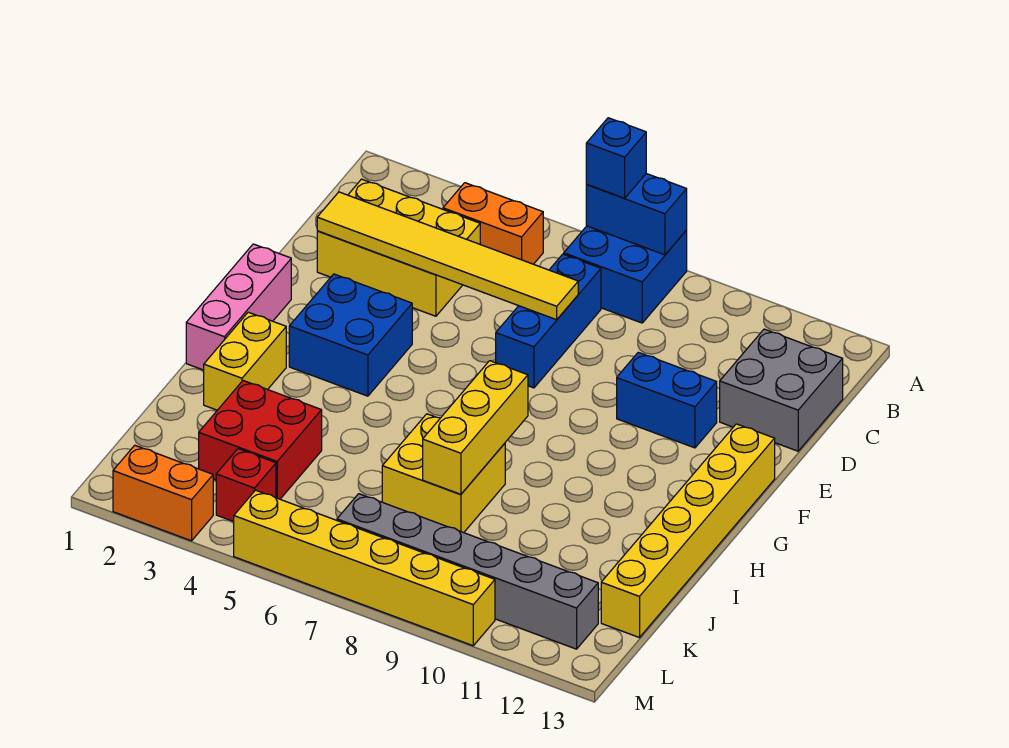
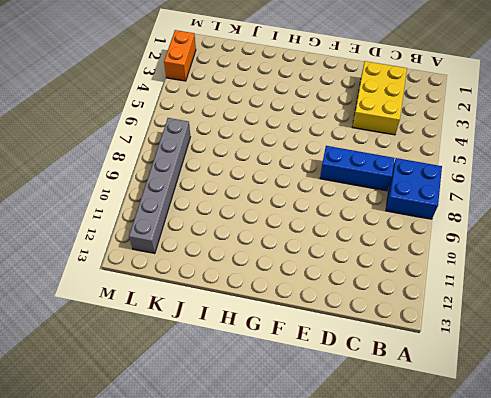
none -> orange brick B4:B5 level 1
none -> grey brick C12:D13 level 1
none -> blue brick E10:E11 level 1

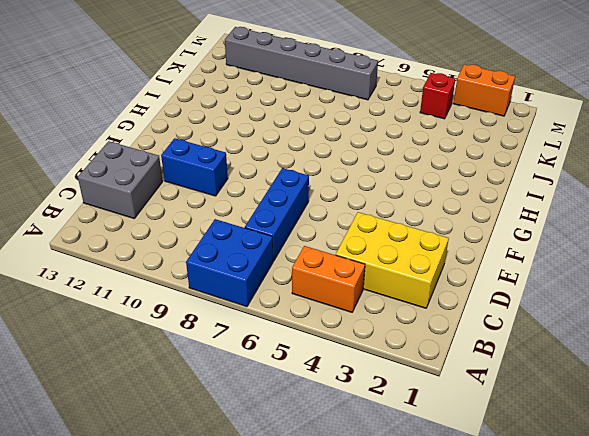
none -> pink brick F1:H1 level 1
none -> blue brick F3:G4 level 1
none -> yellow brick F13:K13 level 1

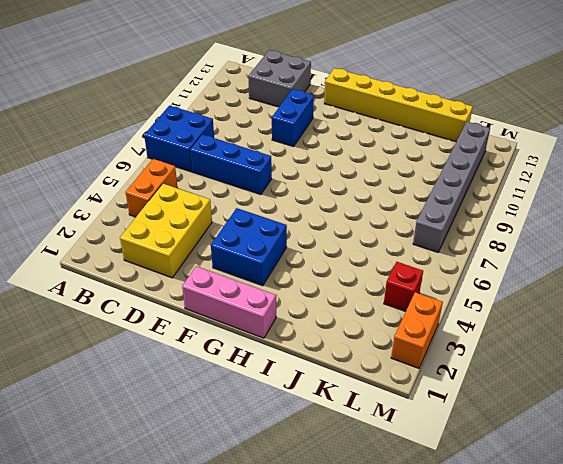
none -> yellow brick H2:I2 level 1
none -> yellow brick I7:J8 level 1
none -> red brick J3:K4 level 1

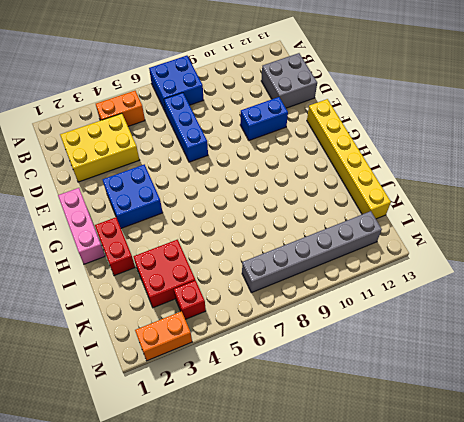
red brick H2:I2 level 1 -> yellow brick H2:I2 level 1
none -> yellow brick I7:J8 level 1
none -> yellow brick M5:M10 level 1
none -> blue brick A7:A8 level 2

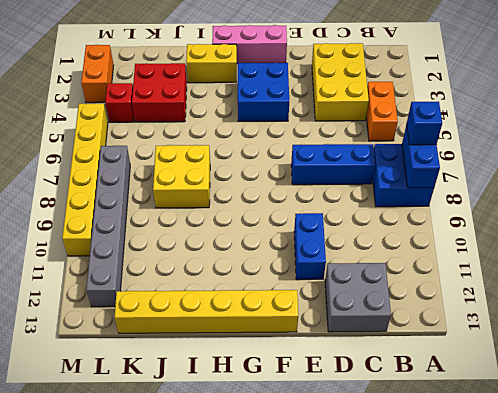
none -> yellow tile D2:D7 level 2
none -> yellow brick H8:J8 level 2

